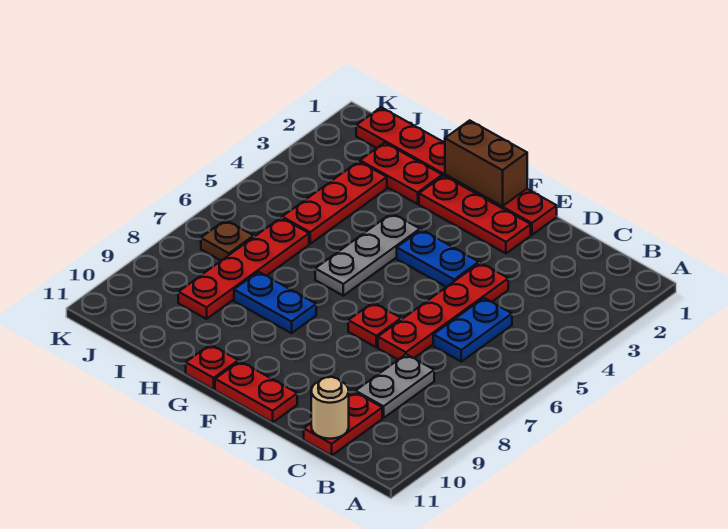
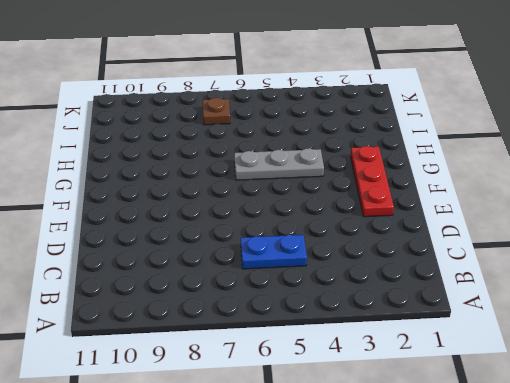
none -> grey plate C8:C9 level 1
none -> red plate C10:C11 level 1
none -> red plate D4:D7 level 1

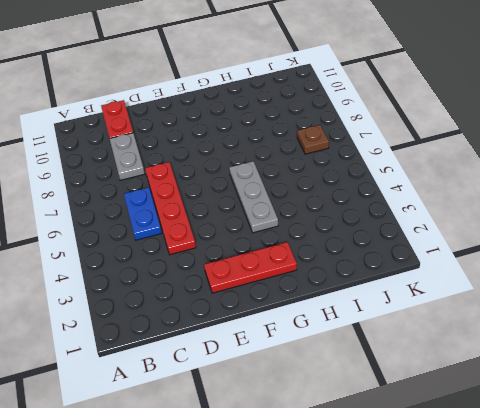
none -> red plate E1:J1 level 1
none -> blue plate E4:F4 level 1
none -> red plate E7 level 1

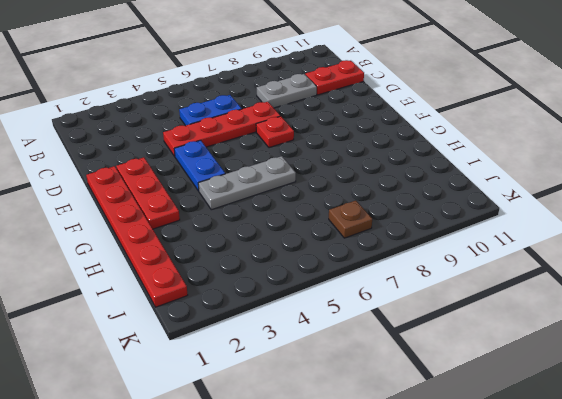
none -> red plate E11:F11 level 1
none -> blue plate G8:H8 level 1
none -> red plate G11 level 1

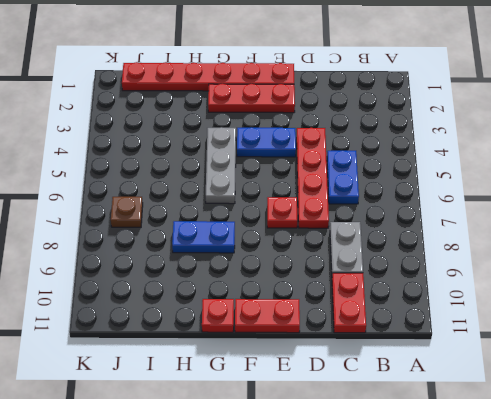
none -> red plate H2:I2 level 1
none -> red plate I3:I5 level 1
none -> red plate I6:I9 level 1

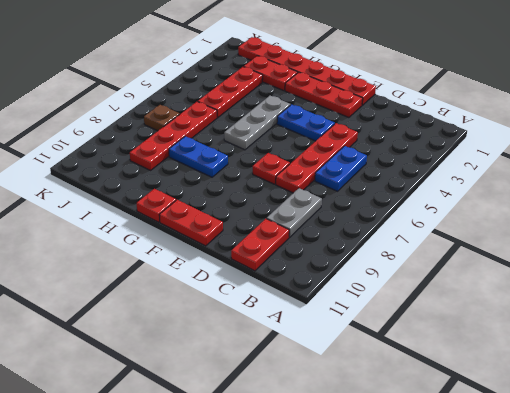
none -> tan round brick C11 level 2
none -> brown brick F1:G1 level 2

